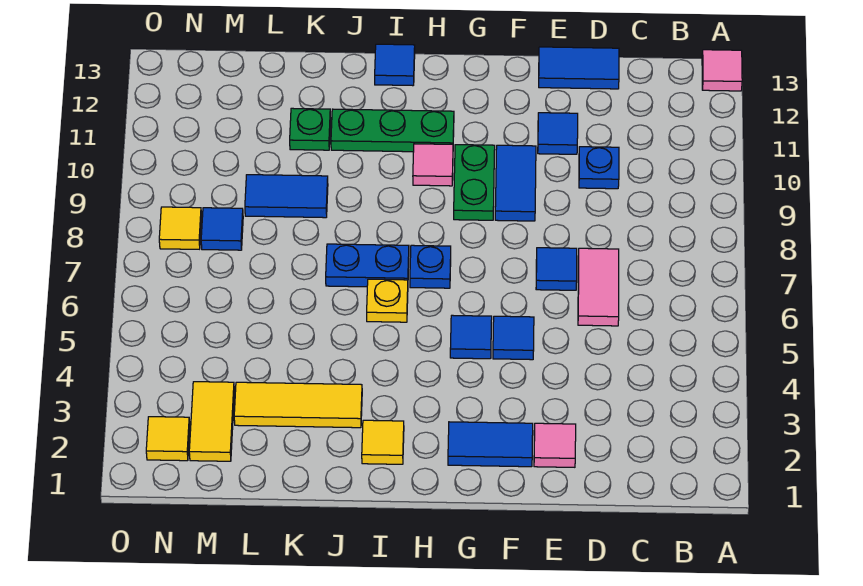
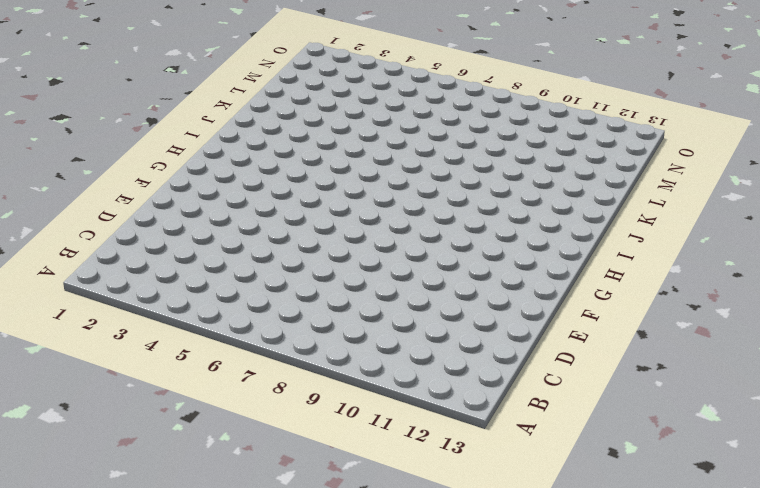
none -> pink tile A13 level 1
none -> pink tile D6:D7 level 1
none -> blue plate D10 level 1

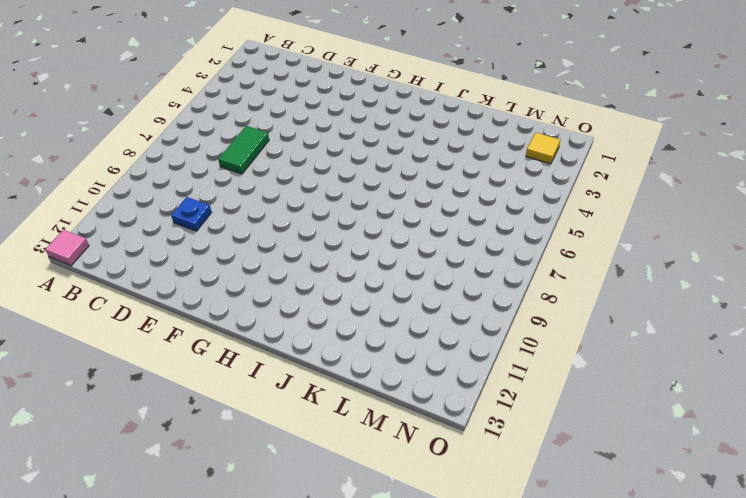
green tile D6:D7 level 1 -> pink tile D6:D7 level 1
none -> blue tile D13:E13 level 1
none -> pink tile E2 level 1
none -> blue tile E7 level 1

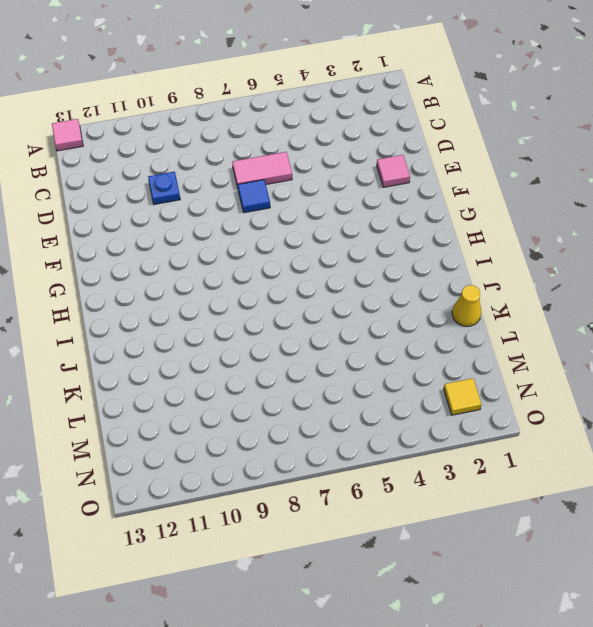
yellow cone K1 level 1 -> none
none -> blue tile D13:E13 level 1
none -> blue tile E11 level 1
none -> blue tile F2:G2 level 1

